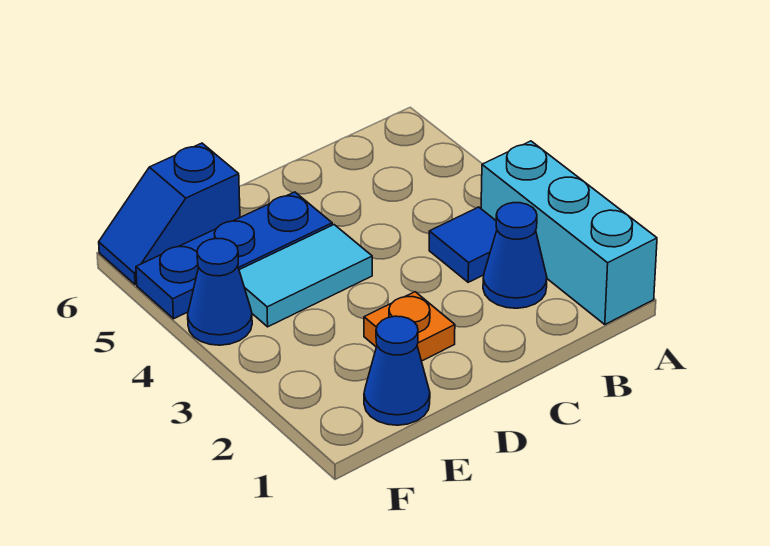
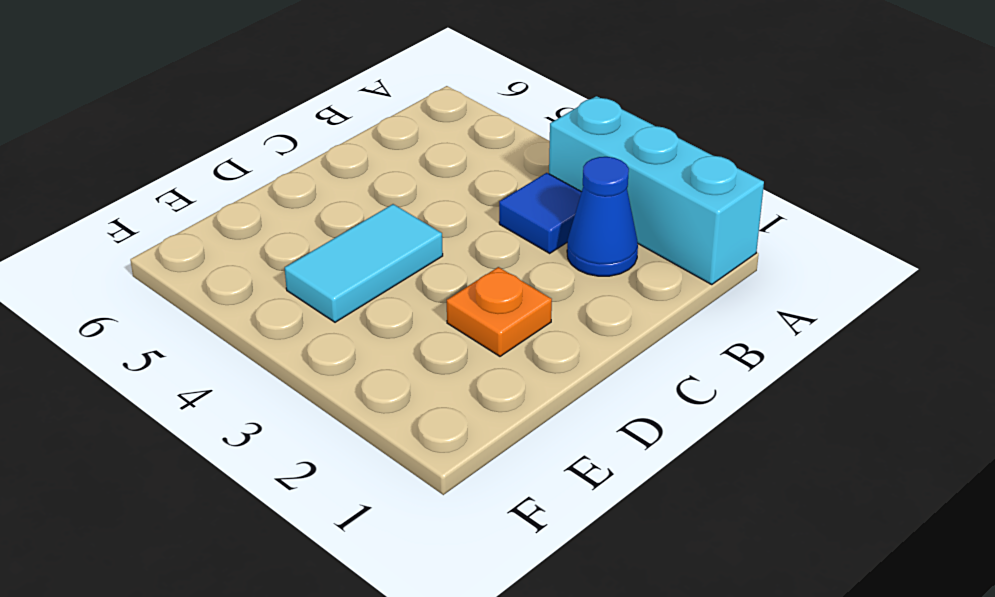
none -> blue plate D5:F5 level 1
none -> blue cone E1 level 1

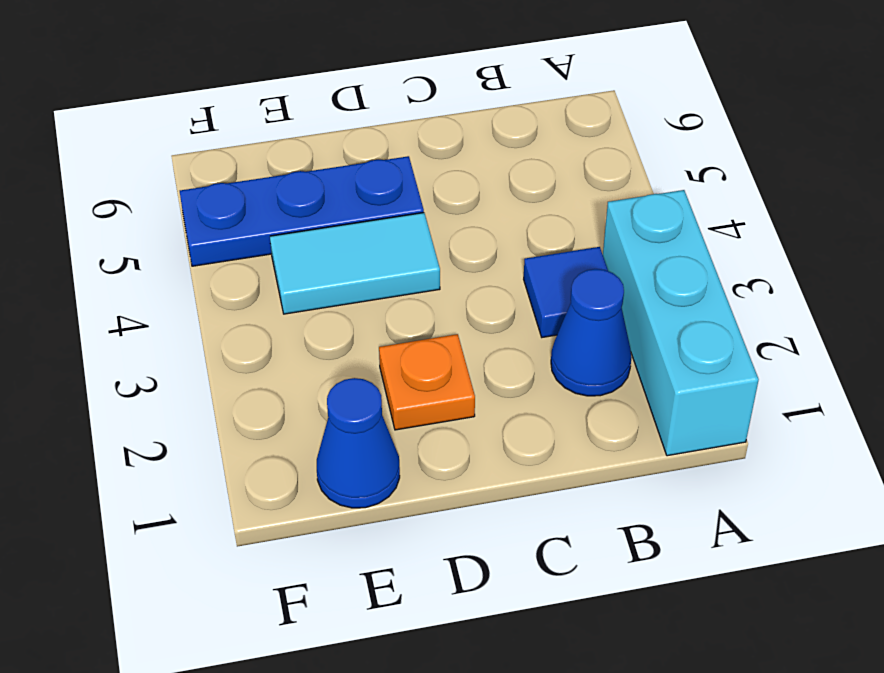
none -> blue slope E6:F6 level 1 top E
none -> blue cone F4 level 1

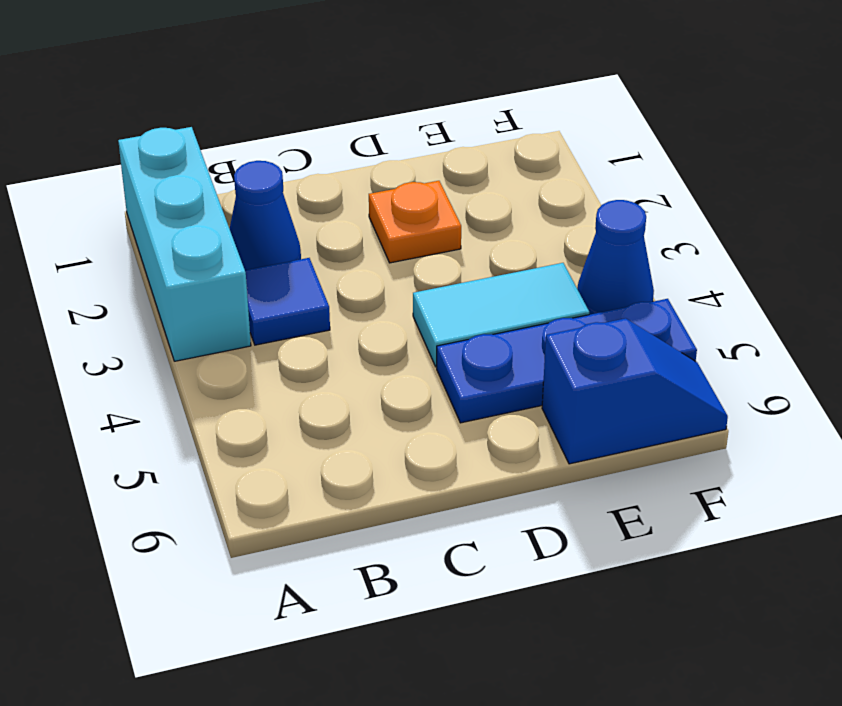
none -> blue cone E1 level 1

